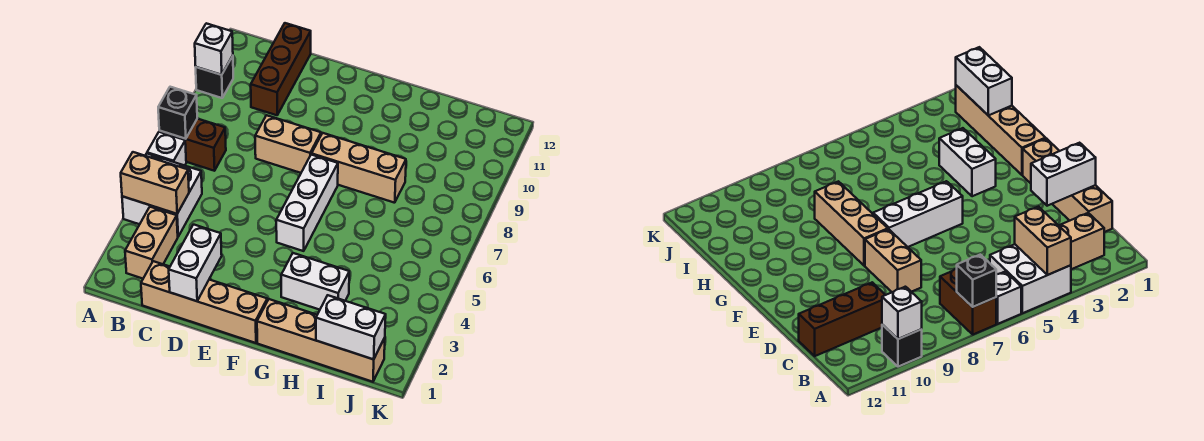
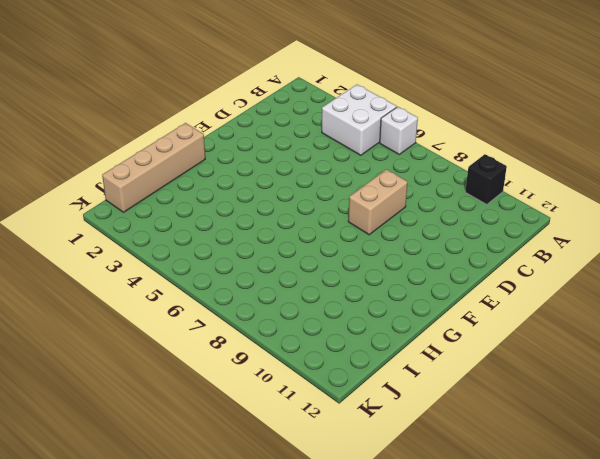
none -> brown brick A7:B7 level 1
none -> tan brick B2:B3 level 1
none -> tan brick C1:F1 level 1

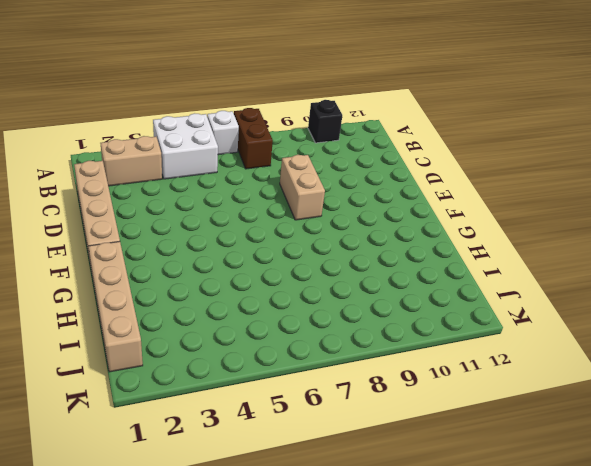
none -> brown brick C10:C12 level 1
none -> white brick F5:F7 level 1
none -> tan brick F8:H8 level 1

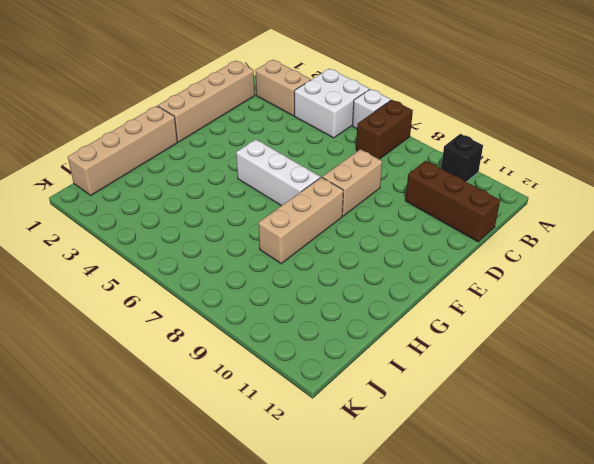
none -> white brick G3:H3 level 1
none -> tan brick A4:B4 level 2
none -> black brick A7 level 2

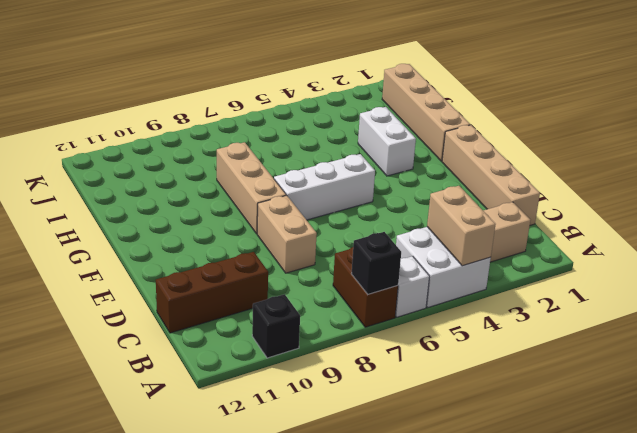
none -> white brick A10 level 2
none -> white brick D1:D2 level 2
none -> white brick I1:J1 level 2

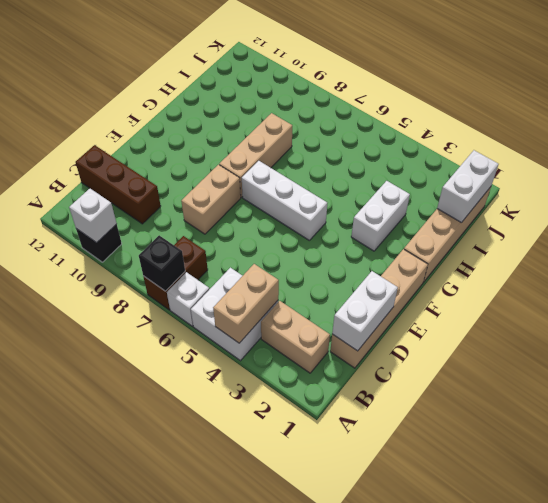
white brick C1:D1 level 2 -> white brick D1:D2 level 2

